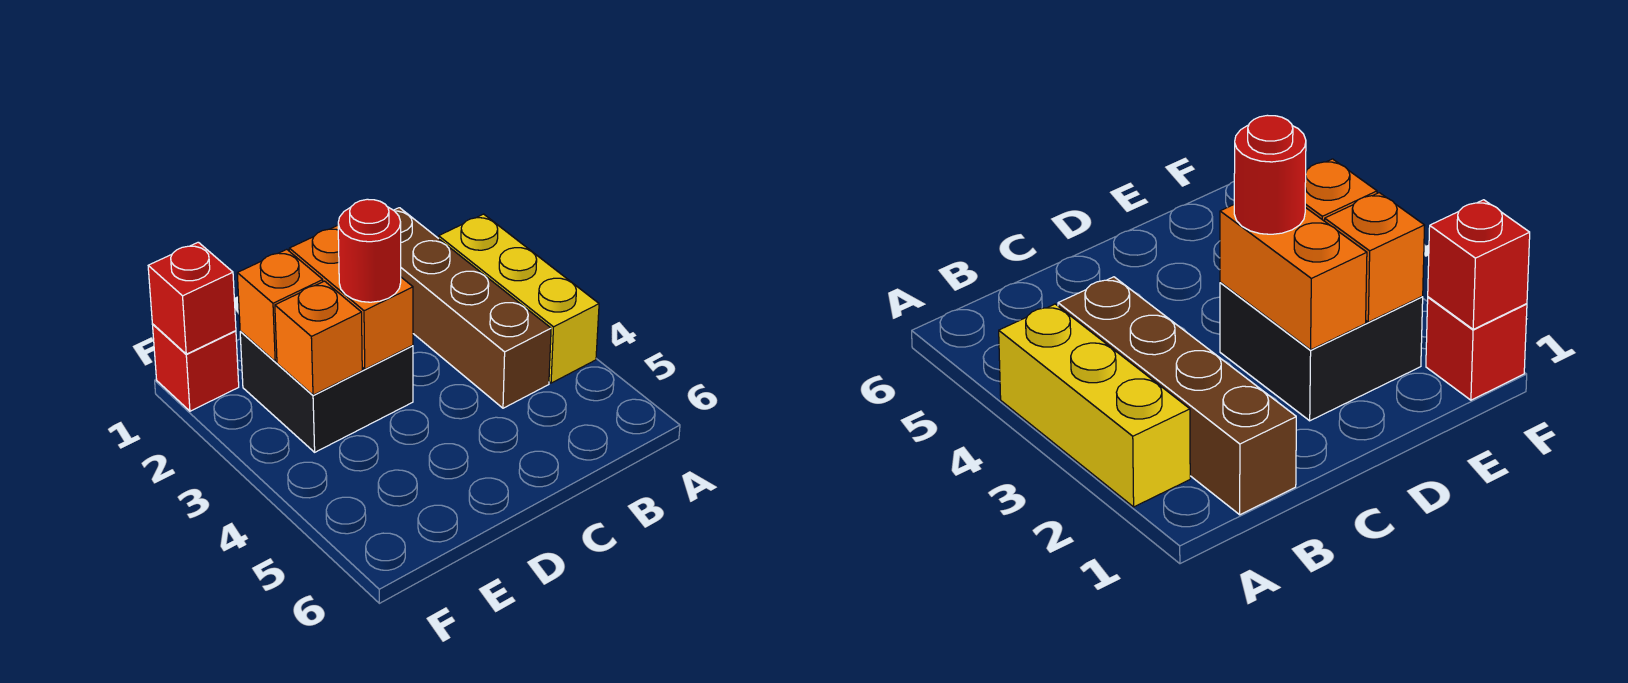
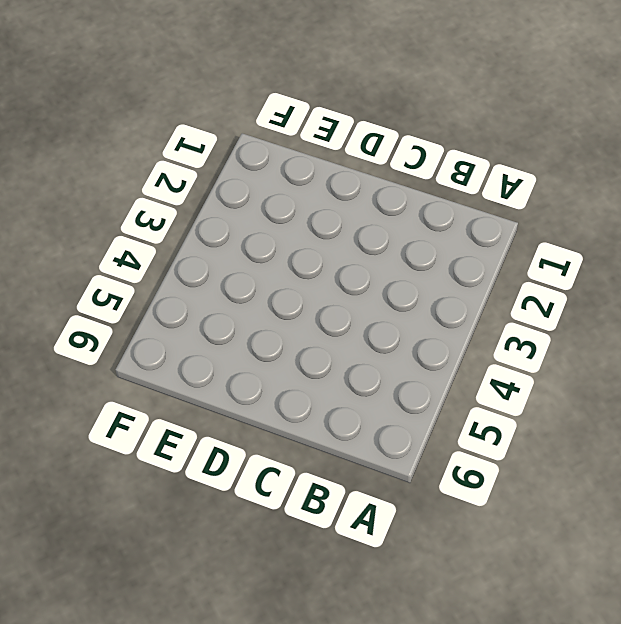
none -> yellow brick A2:A4 level 1
none -> brown brick B1:B4 level 1

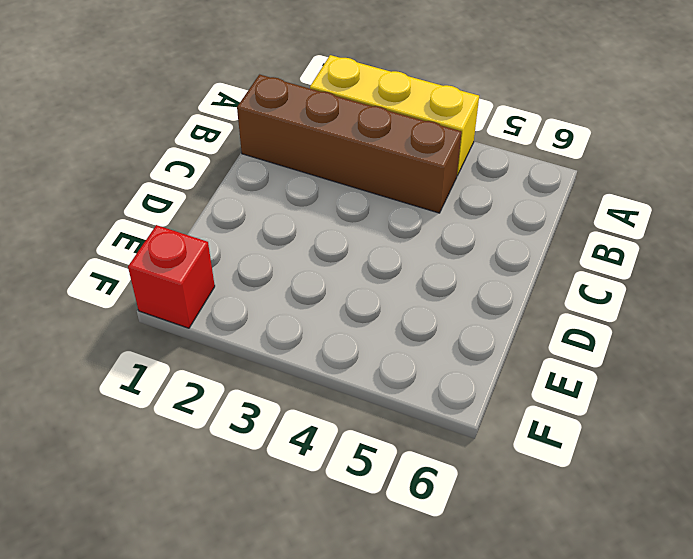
none -> black brick D2:E3 level 1
none -> orange brick D2:D3 level 2

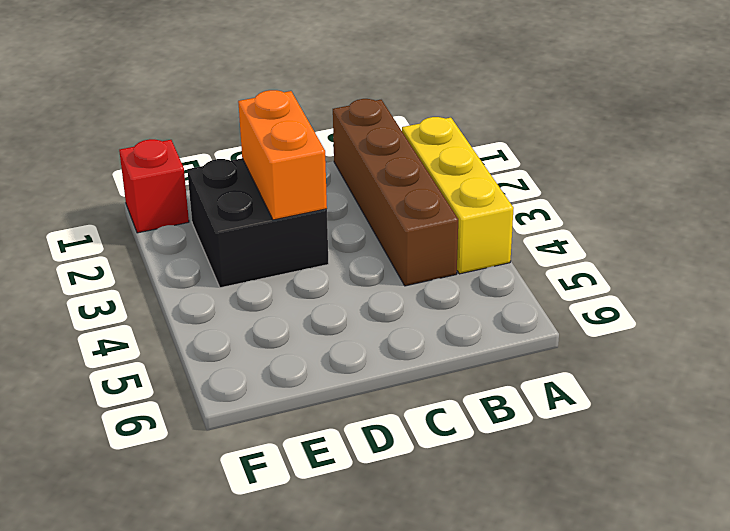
none -> orange brick E2 level 2
none -> orange brick E3 level 2

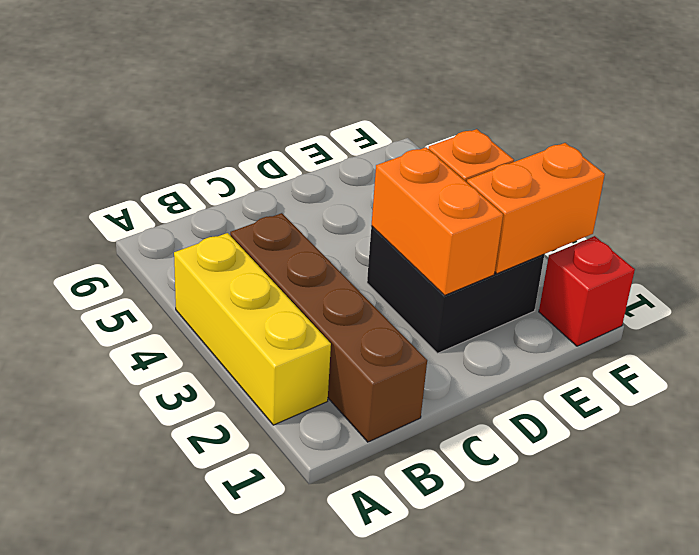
orange brick E2:F2 level 2 -> orange brick E2 level 2
none -> red brick F1 level 2
none -> red round brick D3 level 3

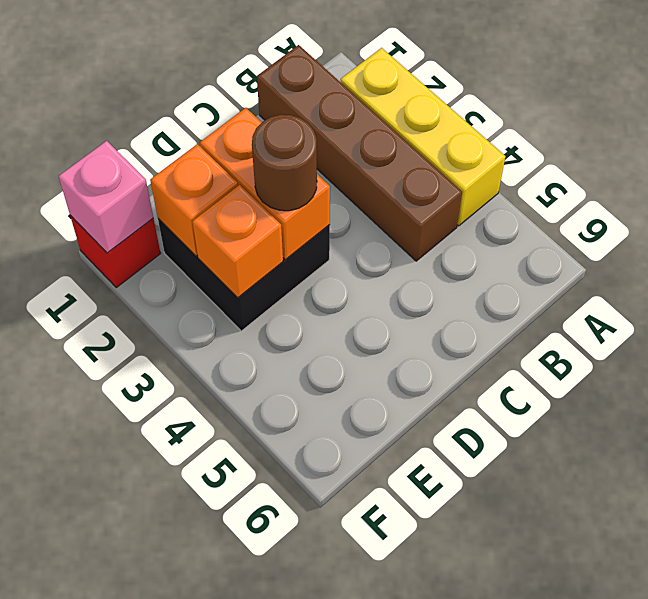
brown round brick D3 level 3 -> red round brick D3 level 3
pink brick F1 level 2 -> red brick F1 level 2

